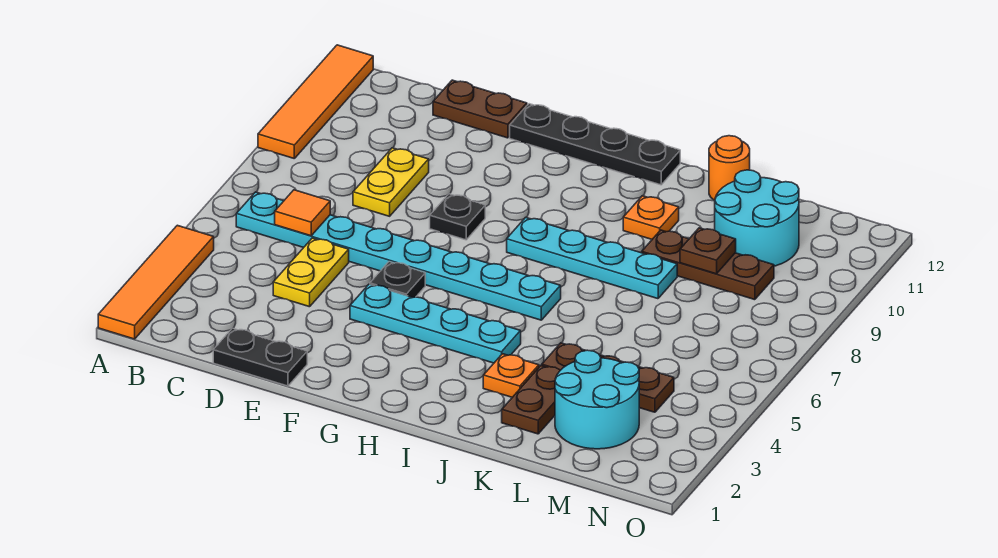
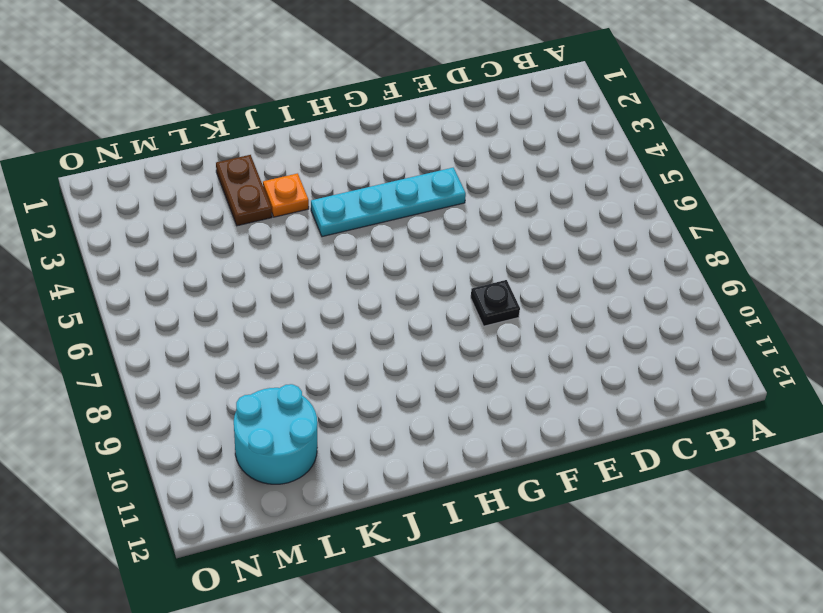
none -> orange tile A1:A4 level 1
none -> orange tile A9:A12 level 1
none -> cyan plate B6:I6 level 1

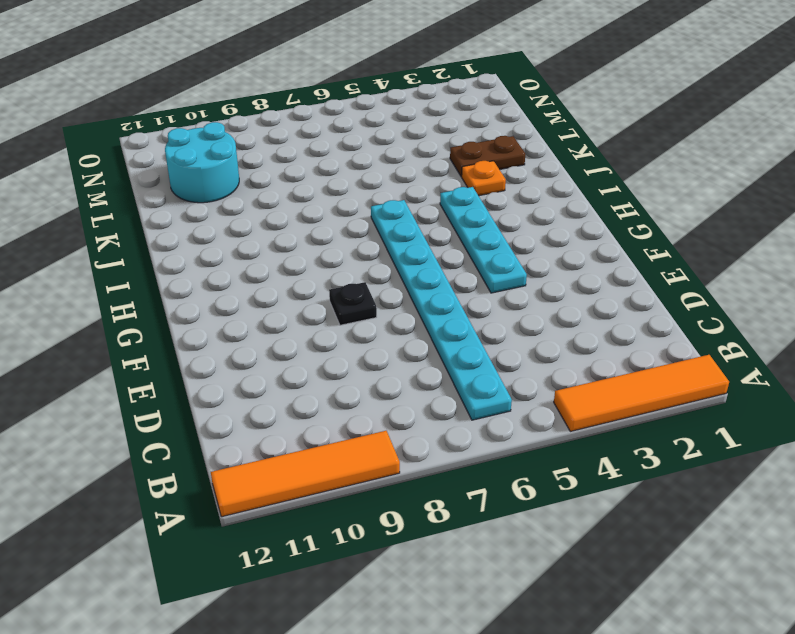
none -> black plate D1:E1 level 1
none -> yellow plate D4:D5 level 1
none -> yellow plate D8:D9 level 1

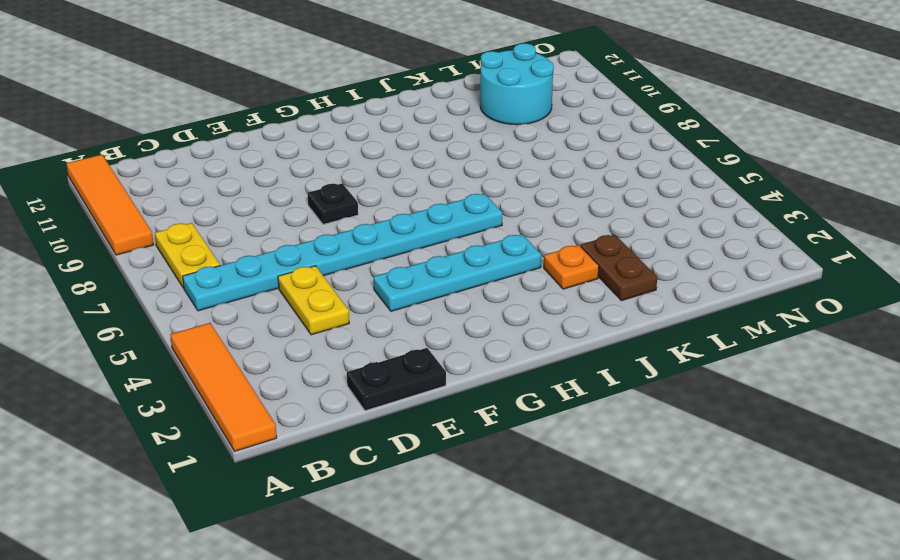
yellow plate B7:B8 level 1 -> yellow plate D8:D9 level 1
none -> brown plate D12:E12 level 1
none -> black plate F5 level 1
none -> black plate F12:I12 level 1

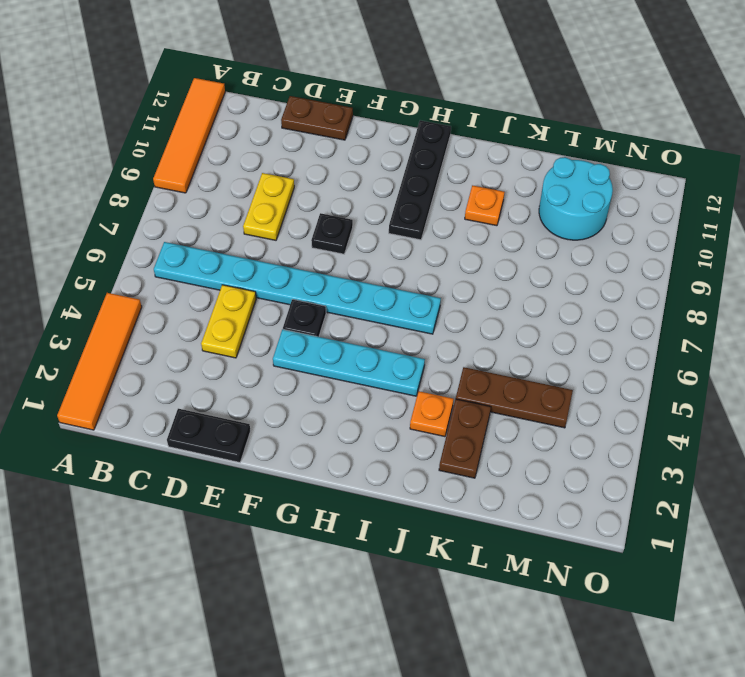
black plate H9:H12 level 1 -> black plate F12:I12 level 1
none -> cyan plate H8:K8 level 1
none -> brown plate K9:M9 level 1
none -> orange round brick K12 level 1

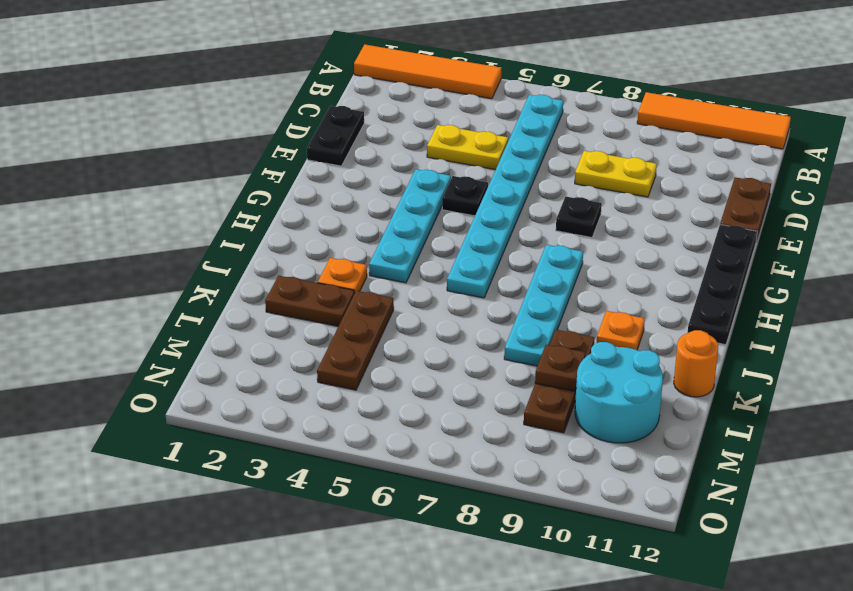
none -> cyan round brick L2:M3 level 1
none -> orange tile C6 level 2

